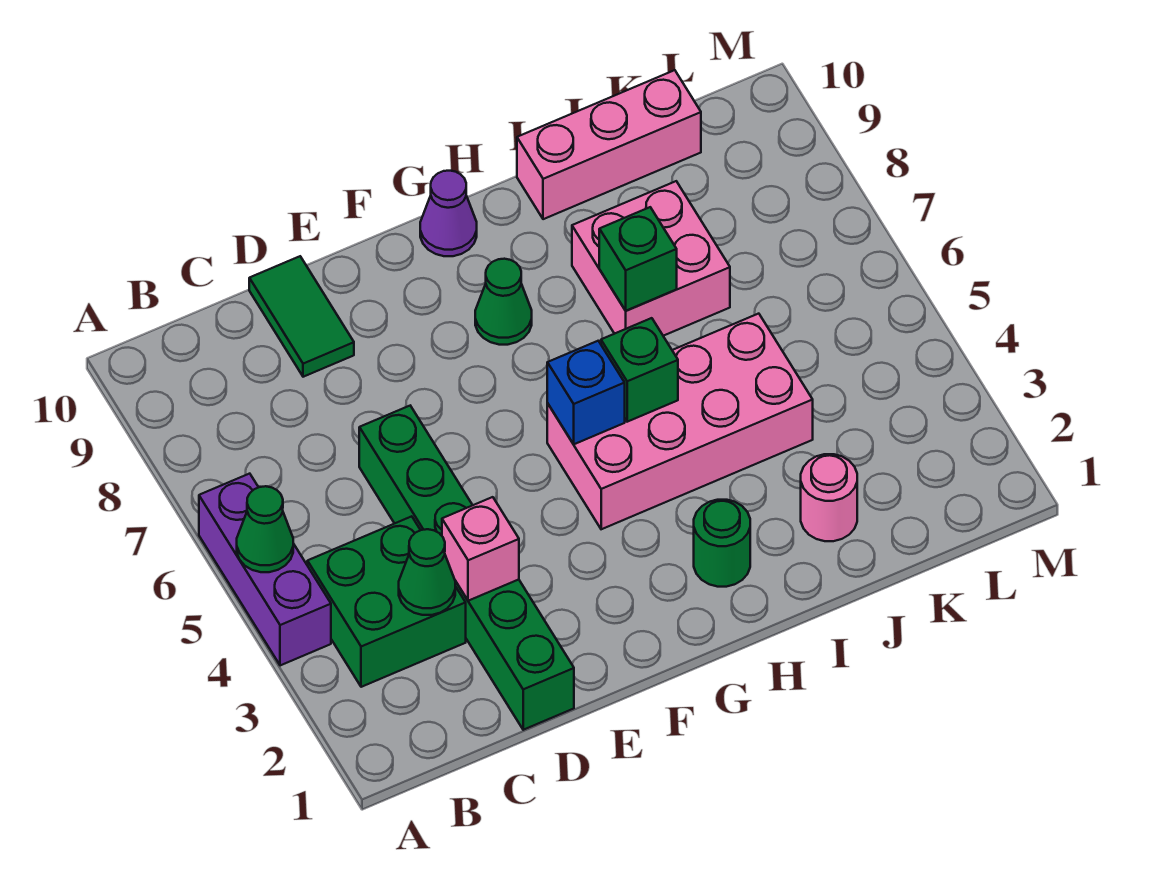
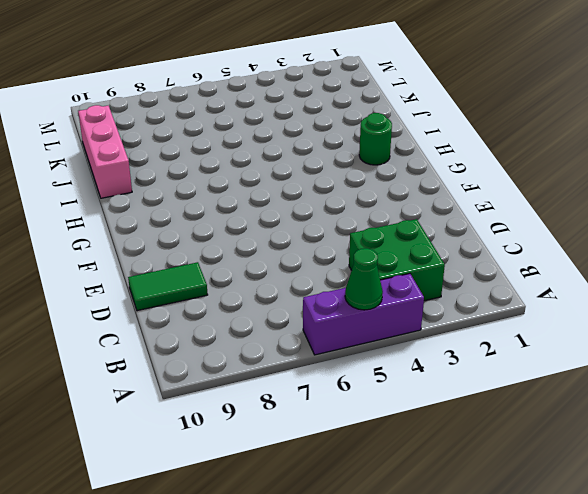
none -> green brick D1:D6 level 1
none -> pink brick G4:J5 level 1
none -> green cone G8 level 1

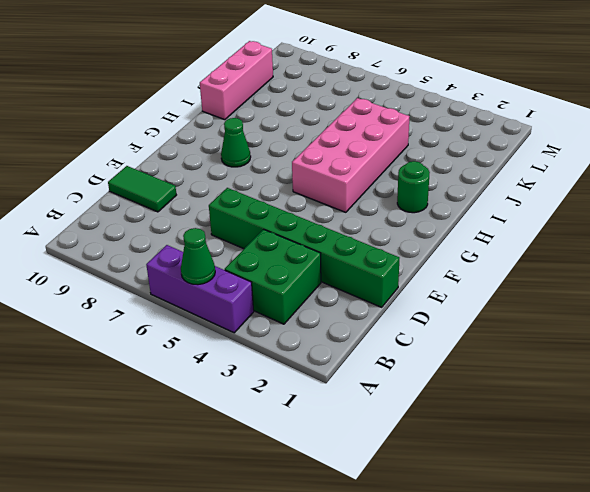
none -> purple cone G10 level 1
none -> pink brick I7:J8 level 1
none -> pink round brick J2 level 1

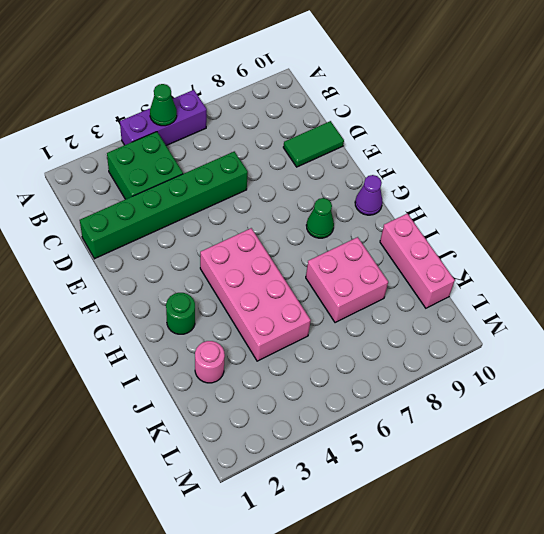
none -> green cone C3 level 2
none -> pink brick D3 level 2
none -> blue brick G5 level 2

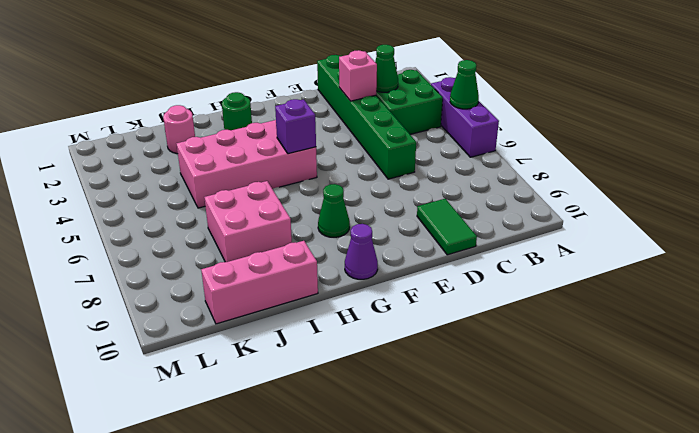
purple brick G5 level 2 -> blue brick G5 level 2
none -> green brick H5 level 2
none -> green brick I7 level 2

